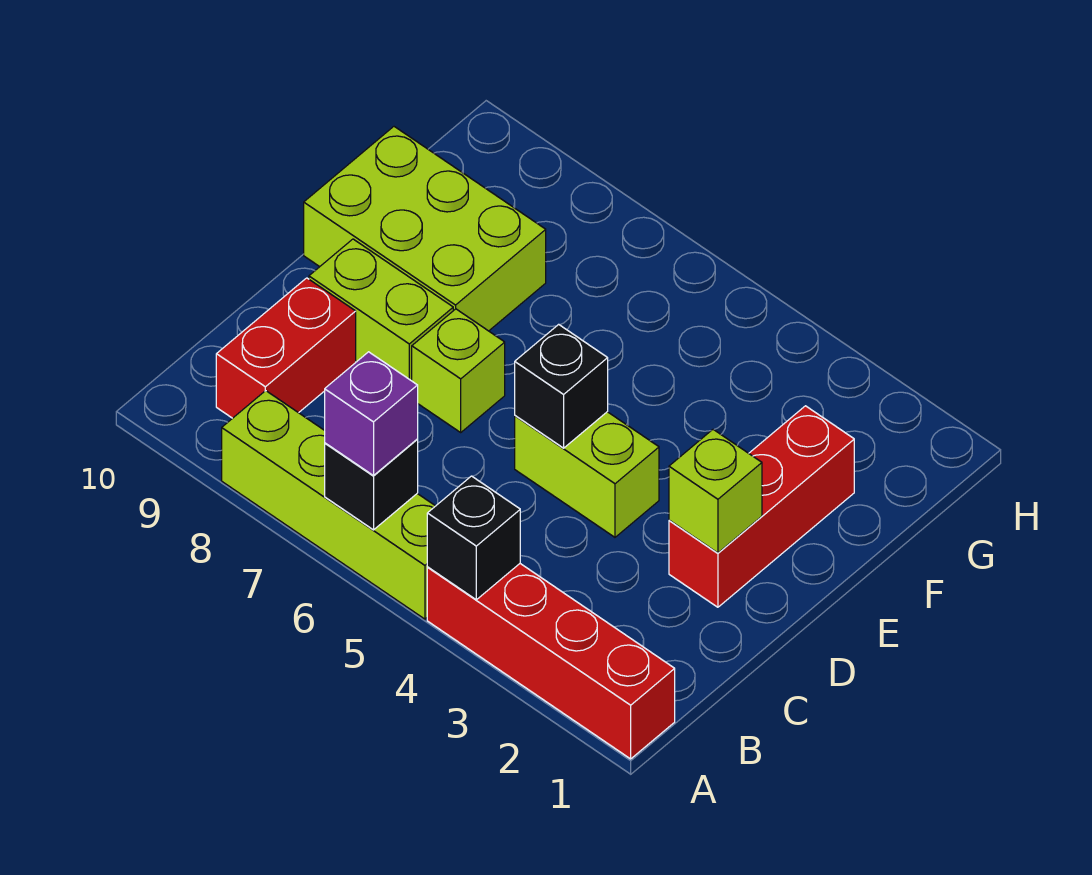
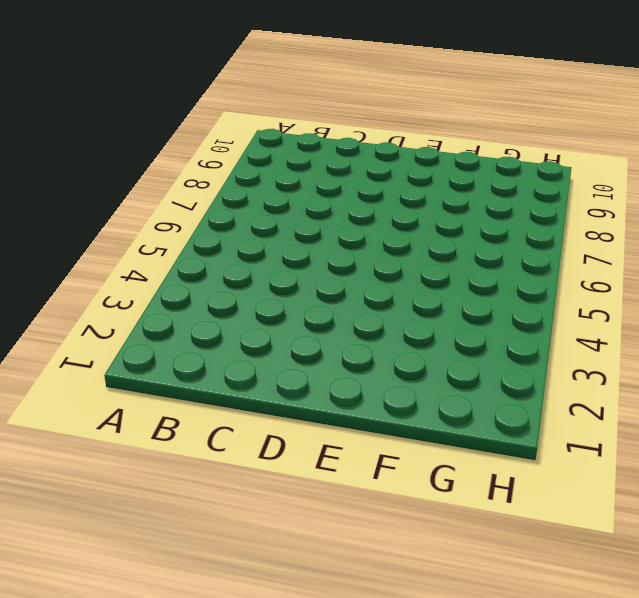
none -> red brick A1:A4 level 1
none -> lime brick A5:A8 level 1
none -> red brick B9:C9 level 1

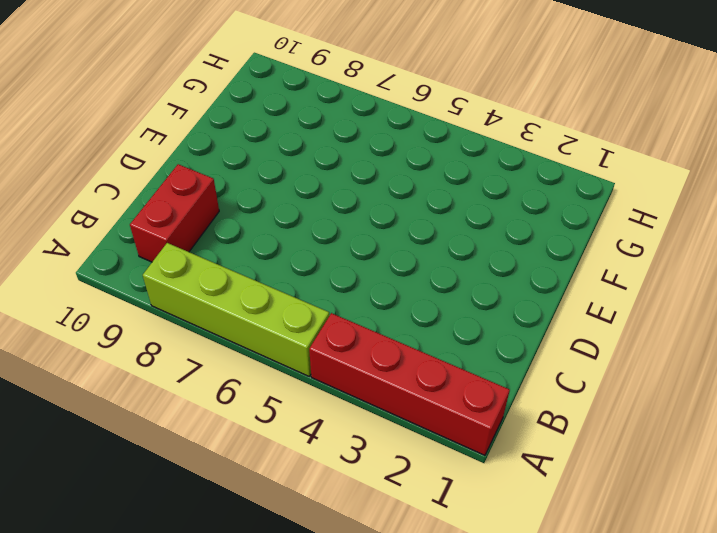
none -> red brick D2:F2 level 1
none -> lime brick D4:D5 level 1
none -> lime brick D7 level 1

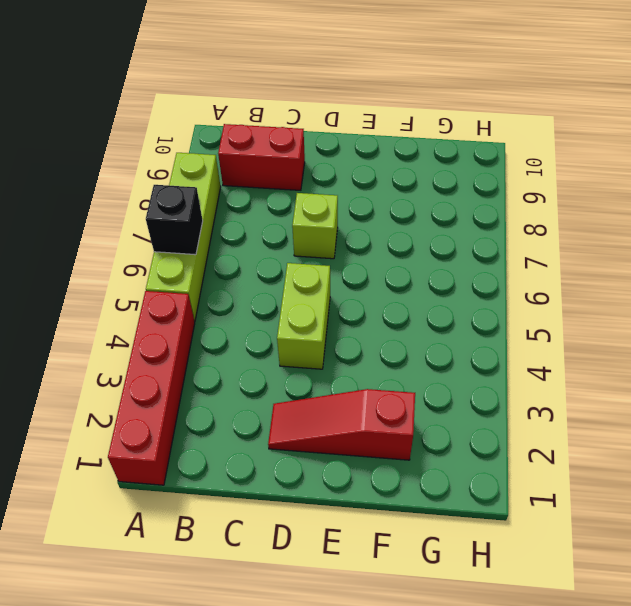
red slope D2:F2 level 1 top F -> red brick D2:F2 level 1
none -> lime brick D8:D9 level 1
none -> lime brick E8:F10 level 1
none -> black brick A4 level 2

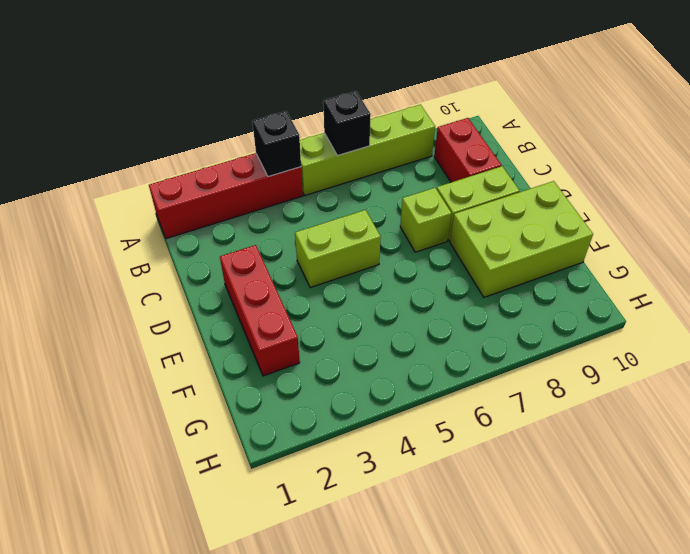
none -> lime brick D2 level 2
none -> black brick D5 level 2
none -> purple brick A6 level 3

